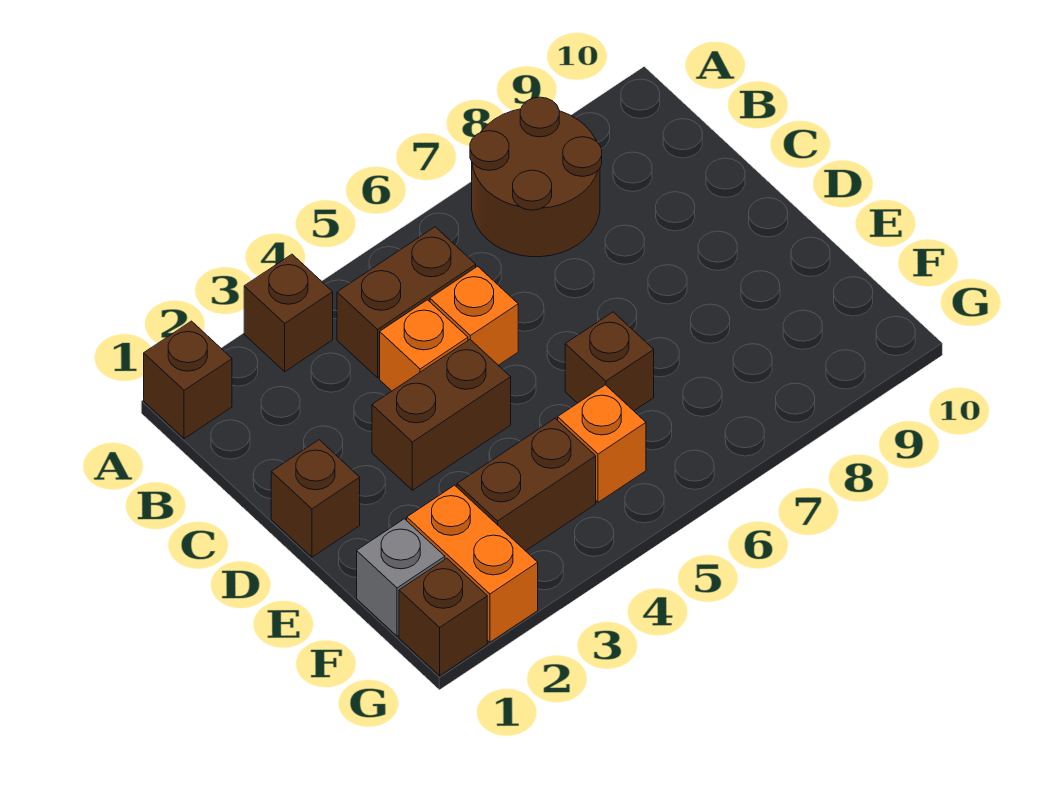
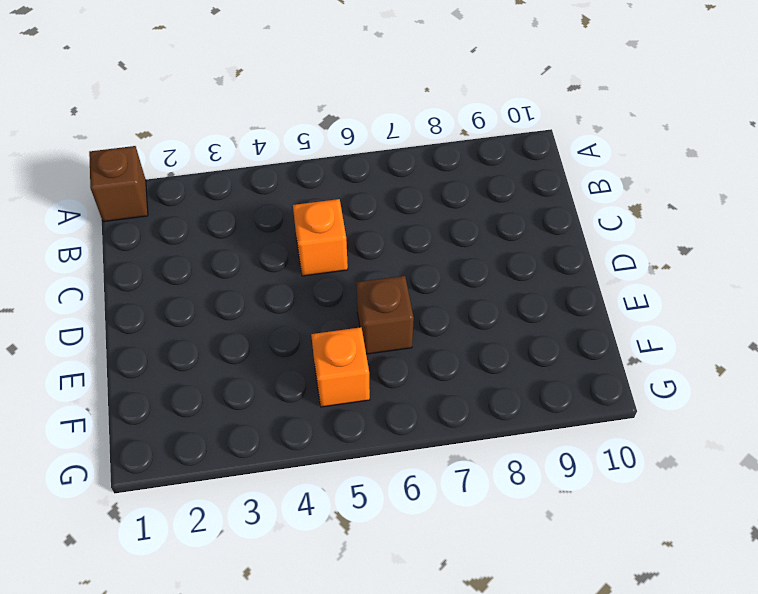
none -> brown brick A3 level 1
none -> brown round brick A7:B8 level 1
none -> brown brick B4:B5 level 1

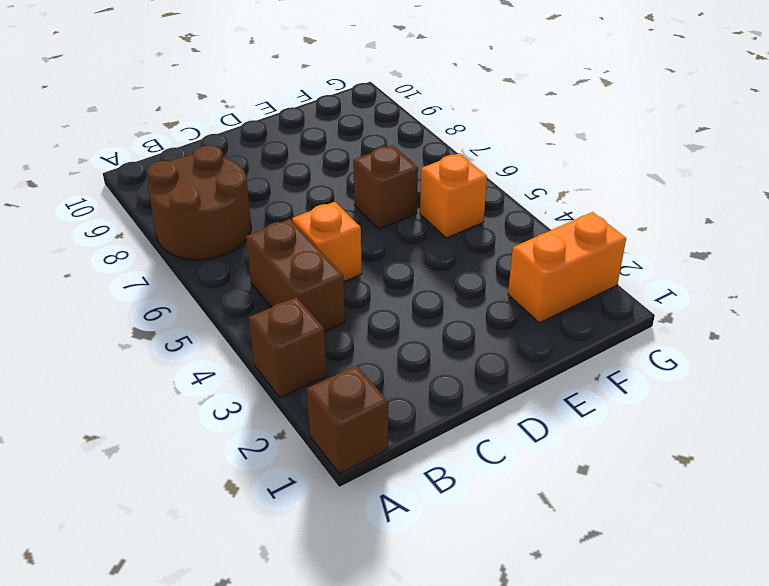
none -> orange brick C4 level 1
none -> brown brick D1 level 1
none -> brown brick D3:D4 level 1

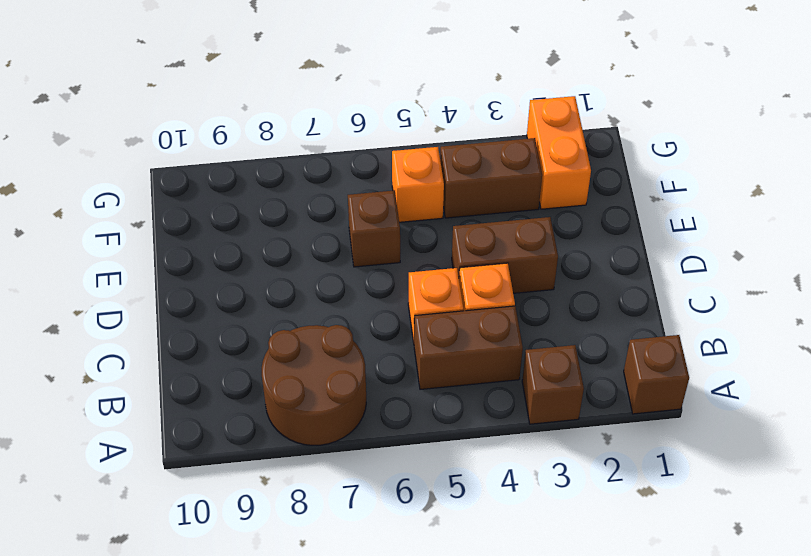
none -> brown brick D1 level 1
none -> grey brick F1 level 1
none -> brown brick G1 level 1

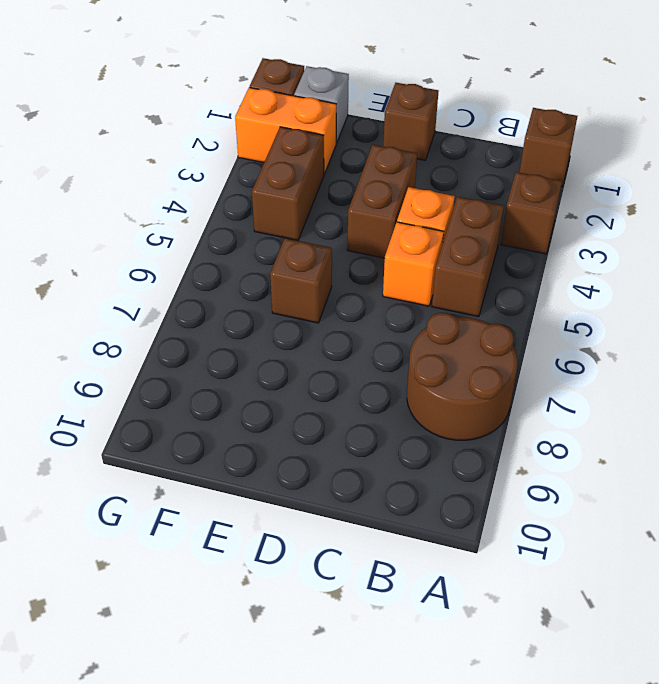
none -> orange brick F5 level 1

